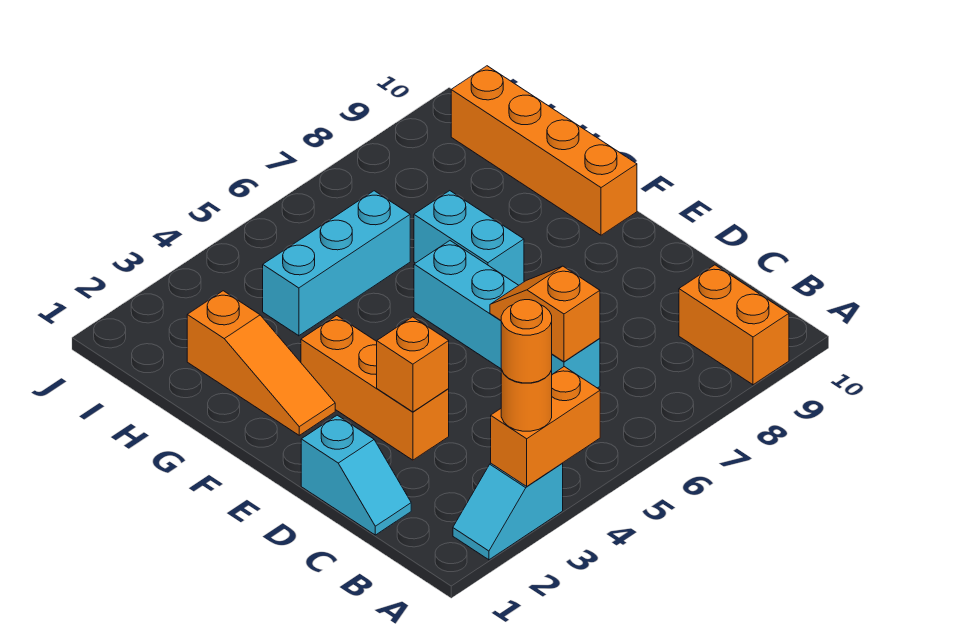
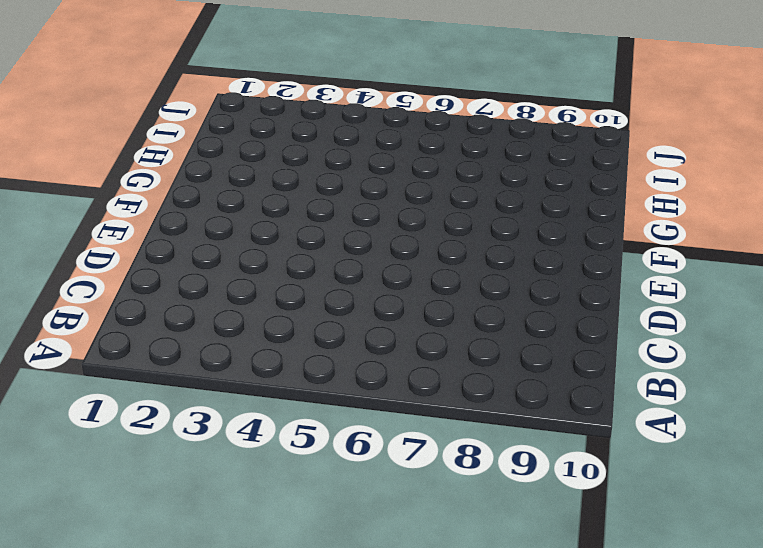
none -> cyan slope A2:A3 level 1 top 3
none -> orange brick A9:B9 level 1
none -> cyan slope C1:D1 level 1 top D

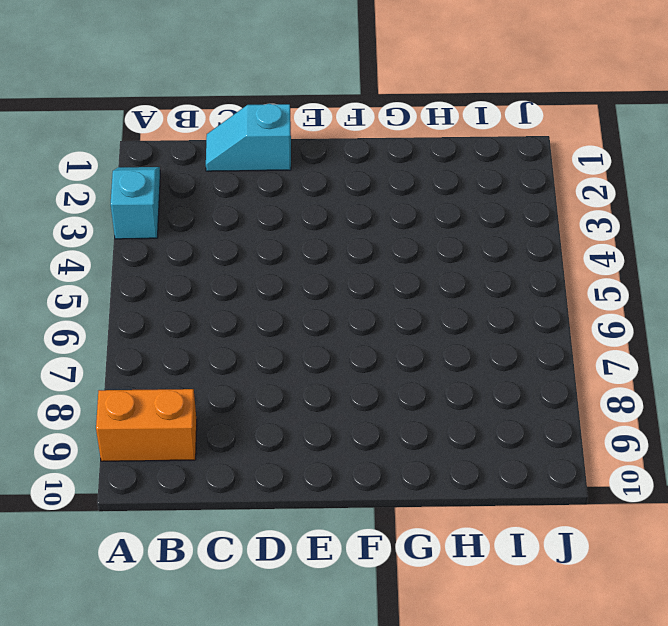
none -> cyan brick C6:F6 level 1
none -> orange brick D3:F3 level 1
none -> orange slope F2:H2 level 1 top H

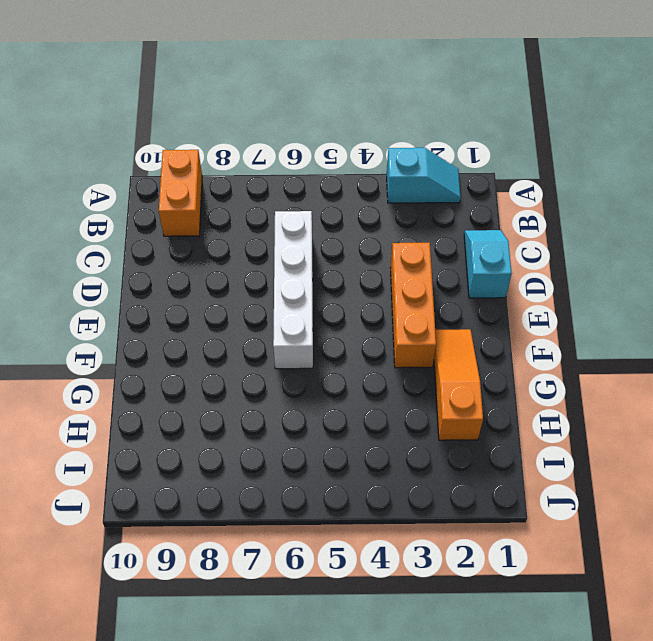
white brick C6:F6 level 1 -> cyan brick C6:F6 level 1
none -> cyan brick F7:G7 level 1
none -> orange brick F10:I10 level 1
none -> cyan brick H4:H6 level 1

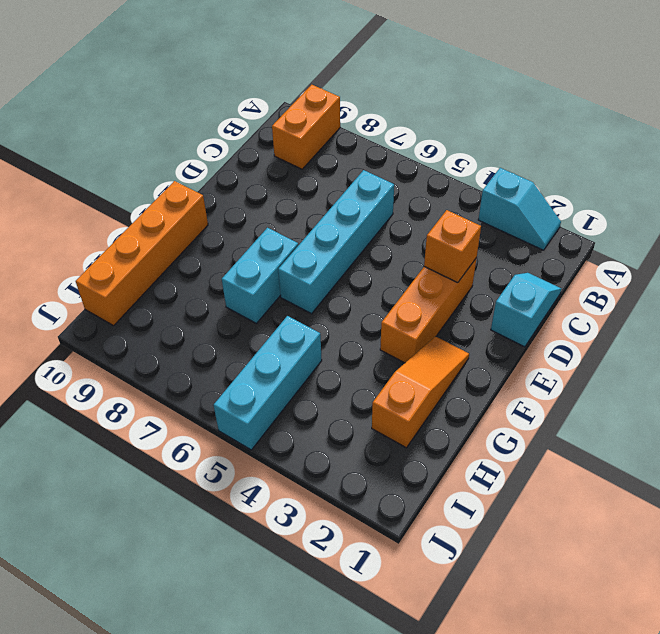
cyan brick H5:J5 level 1 -> cyan brick H4:H6 level 1
none -> orange brick A3:A4 level 2
none -> orange slope C6:D6 level 2 top C
none -> orange round brick A3 level 3

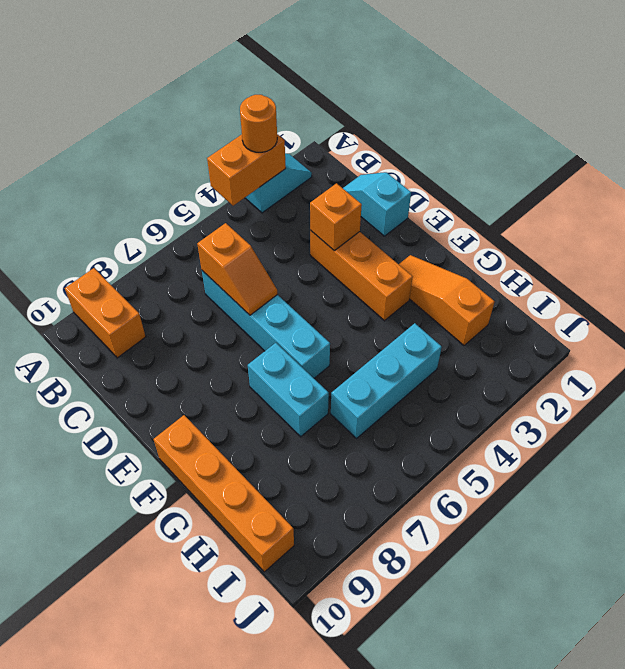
none -> orange round brick A3 level 4

